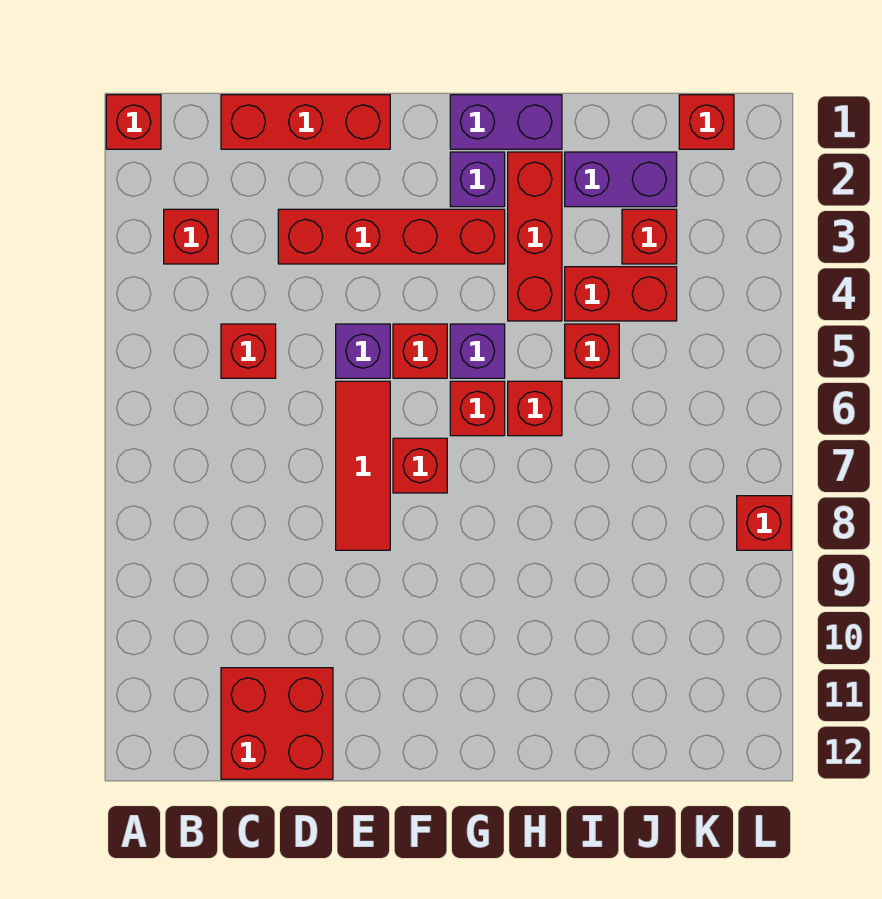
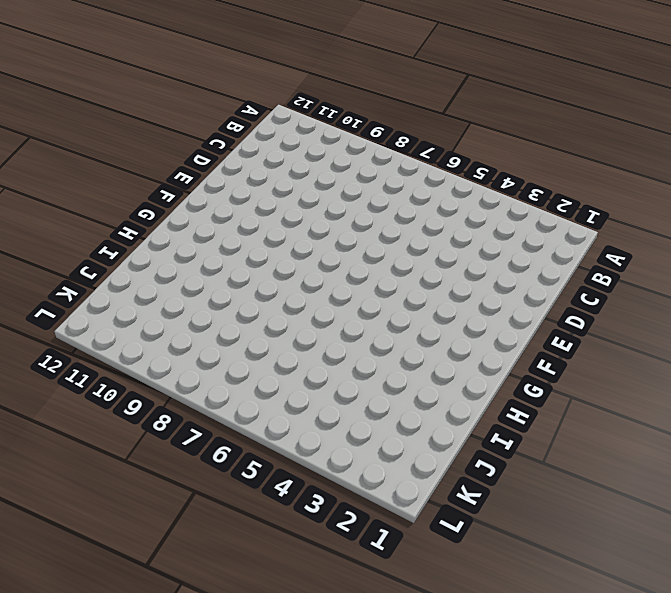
none -> red brick A1 level 1
none -> red brick B3 level 1
none -> red brick C1:E1 level 1

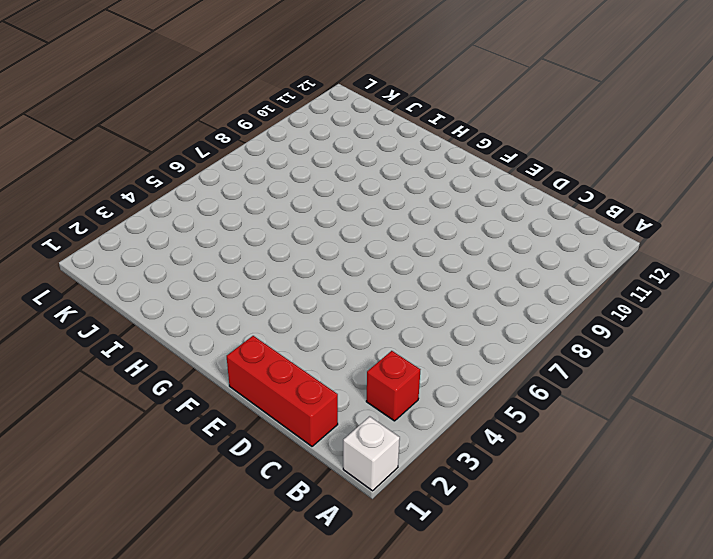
white brick A1 level 1 -> red brick A1 level 1
none -> red brick C5 level 1
none -> red brick C11:D12 level 1
none -> red brick D3:G3 level 1

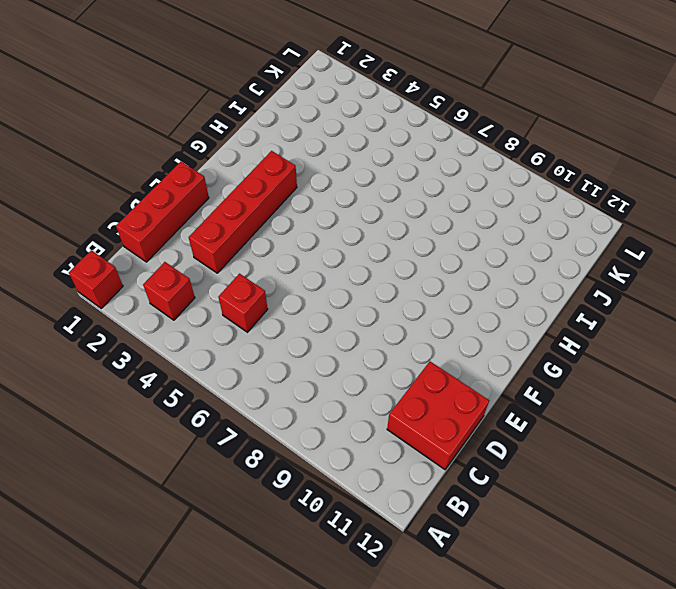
none -> purple brick E5 level 1
none -> red tile E6:E8 level 1
none -> red brick F5 level 1

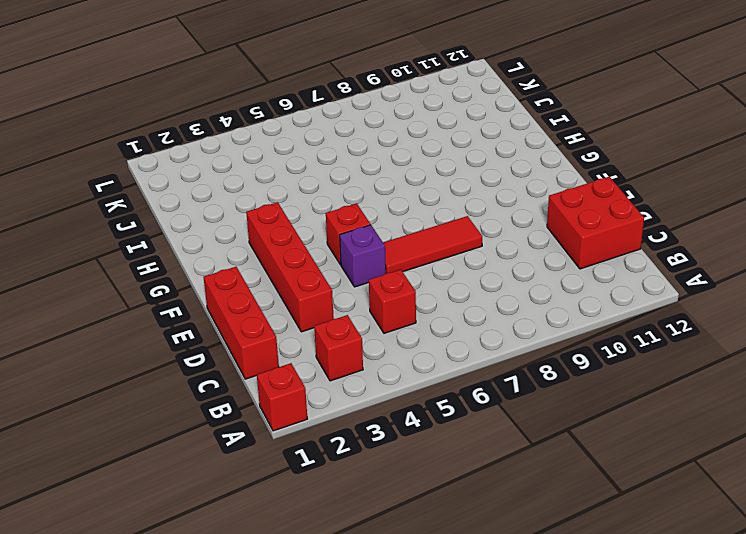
none -> red brick F7 level 1
none -> purple brick G1:H1 level 1
none -> purple brick G2 level 1

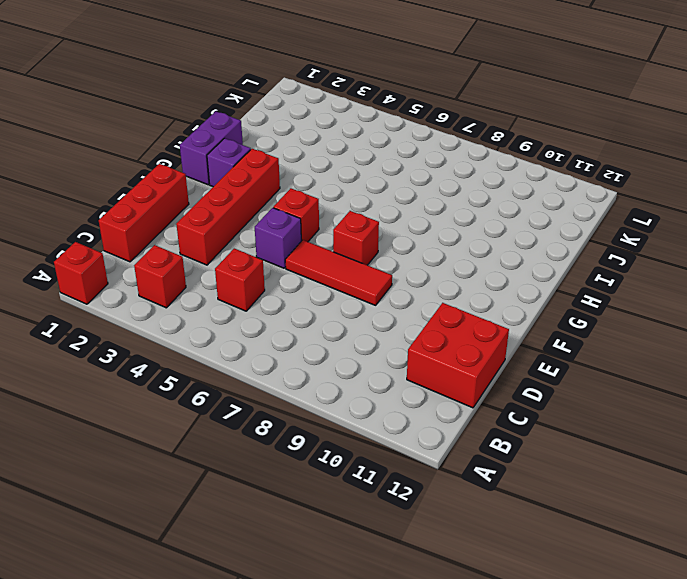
none -> purple brick G5 level 1
none -> red brick G6 level 1
none -> red brick H2:H4 level 1

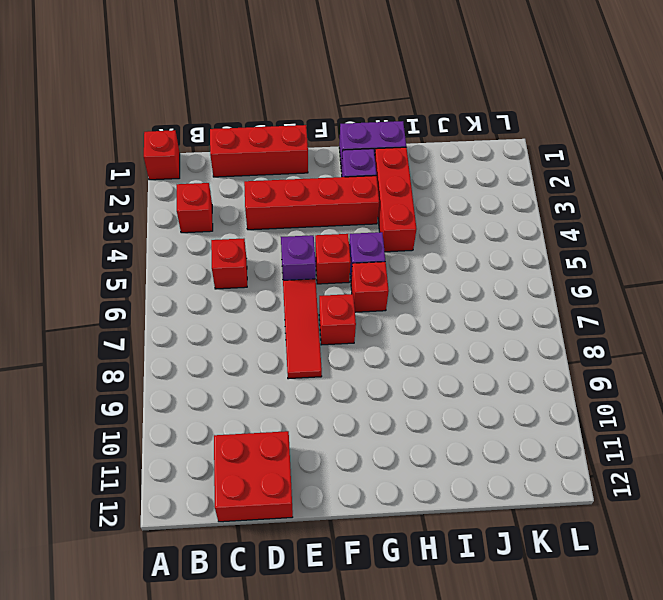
none -> red brick H6 level 1
none -> purple brick I2:J2 level 1
none -> red brick I4:J4 level 1

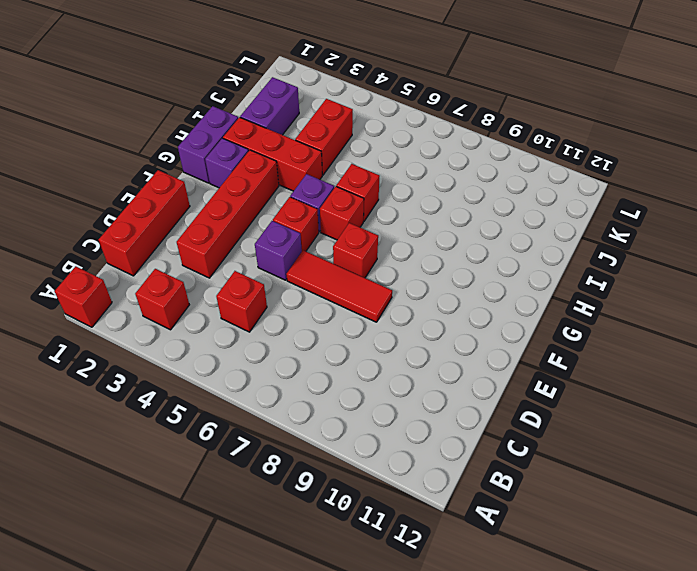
none -> red brick C11:D12 level 1
none -> red brick I5 level 1
none -> red brick J3 level 1

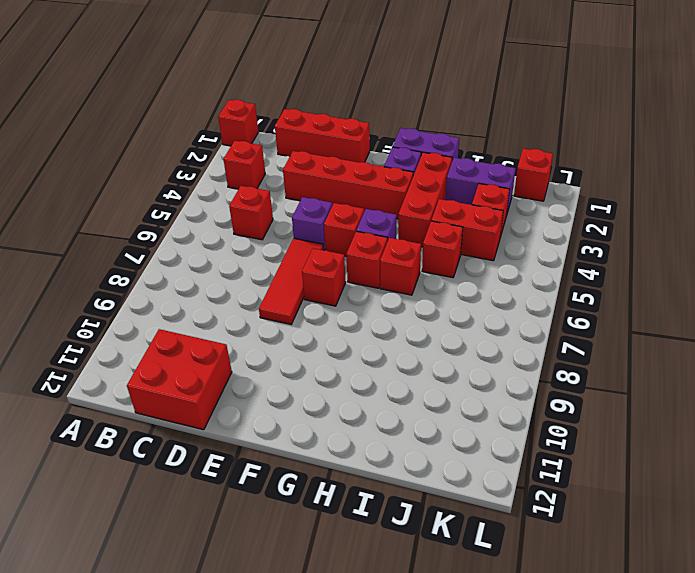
none -> red brick L8 level 1

